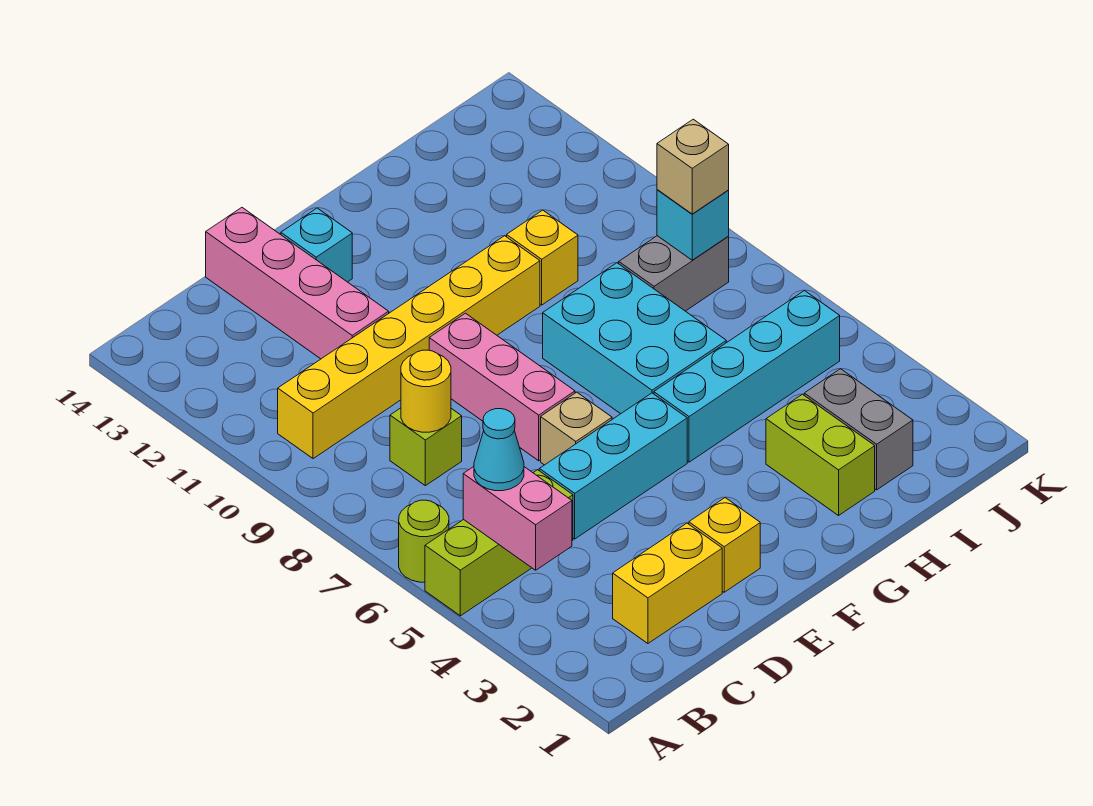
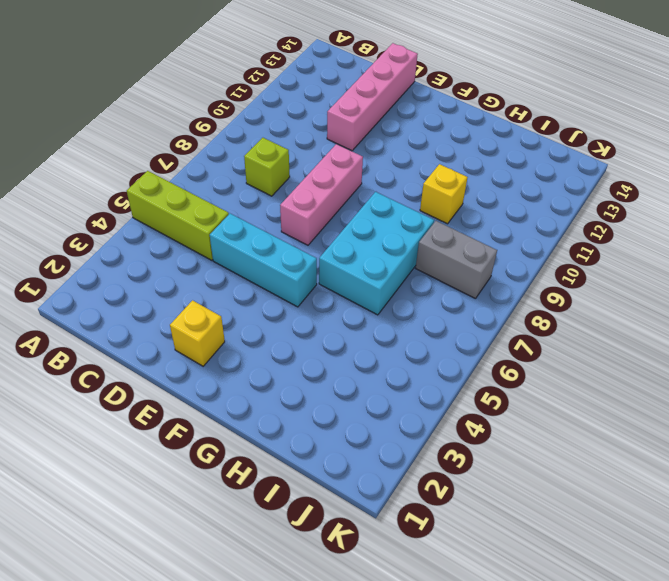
none -> lime round brick A6 level 1
none -> yellow brick B10:G10 level 1
none -> yellow brick C2:D2 level 1

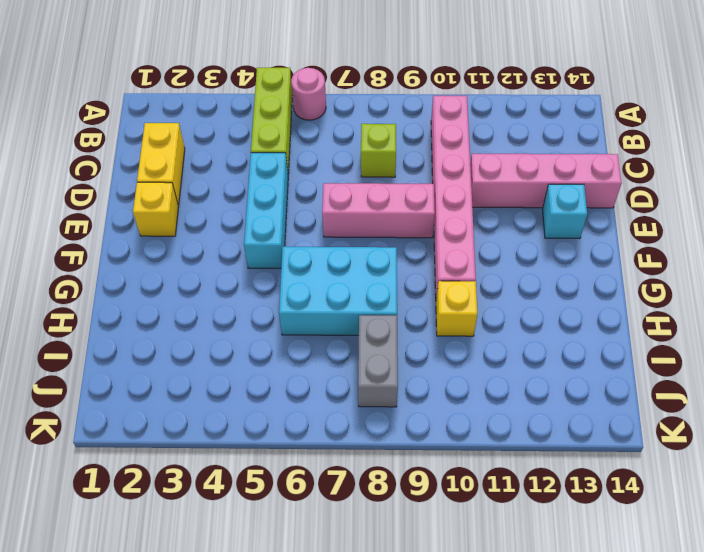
pink round brick A6 level 1 -> lime round brick A6 level 1
pink brick B10:G10 level 1 -> yellow brick B10:G10 level 1
none -> tan brick E6 level 1
none -> cyan brick G5:J5 level 1
none -> lime brick H2:H3 level 1

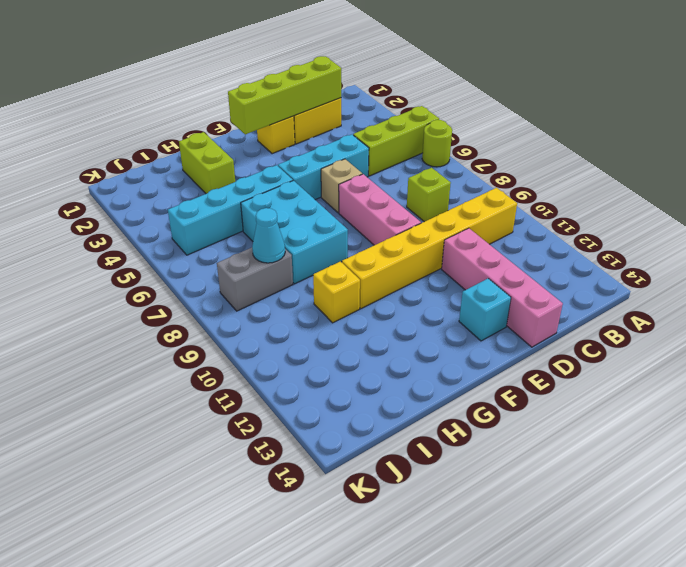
lime brick C2:F2 level 2 -> none
cyan cone I8 level 2 -> cyan cone B5 level 3
none -> grey brick I2:I3 level 1
none -> pink brick B4:B5 level 2
none -> yellow round brick C8 level 2

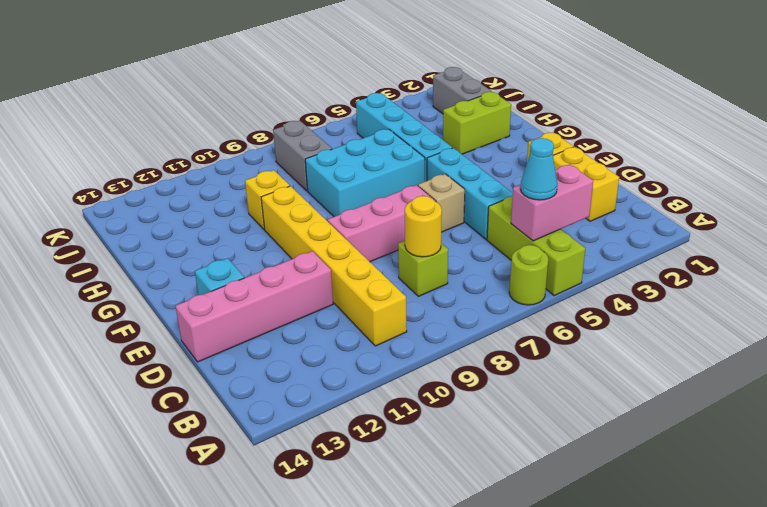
grey brick I2:J2 level 1 -> grey brick I2:I3 level 1
none -> cyan brick J8 level 2
none -> tan brick J8 level 3

